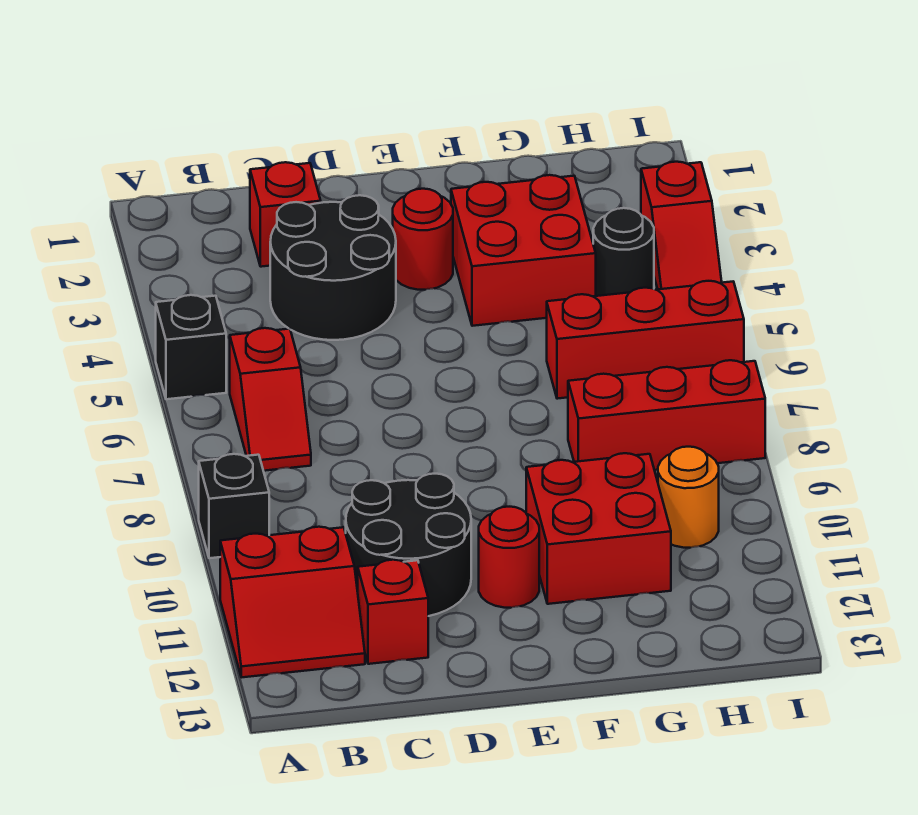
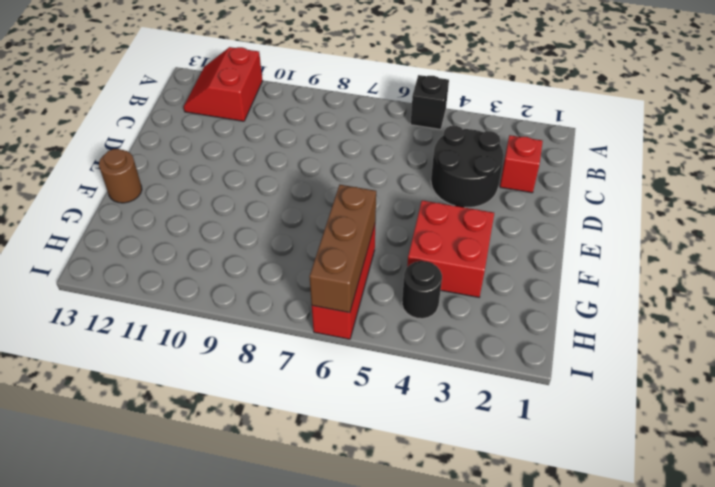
brown round brick F13 level 1 -> none
brown brick G6:I6 level 2 -> none
none -> black brick A9 level 1
none -> red slope B6:B7 level 1 top 6
none -> black round brick C10:D11 level 1

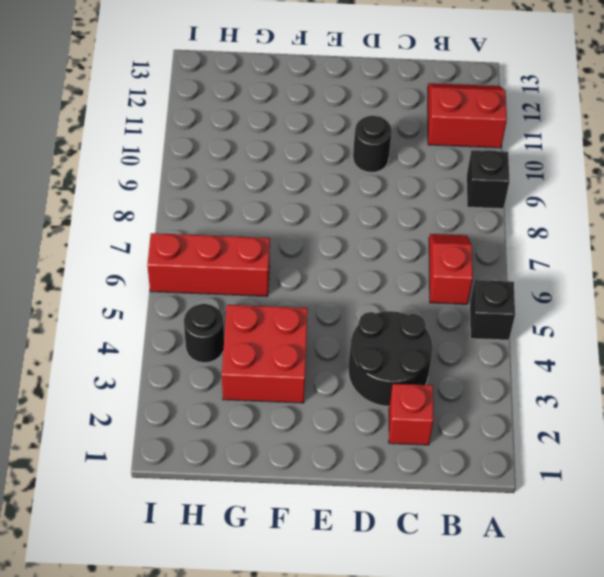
black round brick D10 level 1 -> black round brick C10:D11 level 1
none -> red brick C12 level 1
none -> red round brick E3 level 1
none -> red round brick E11 level 1

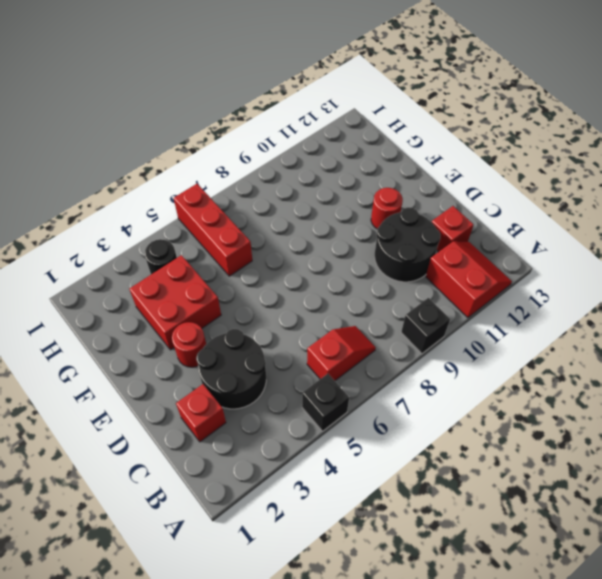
none -> red brick F10:G11 level 1
none -> red brick G8:I8 level 1
none -> orange round brick H10 level 1

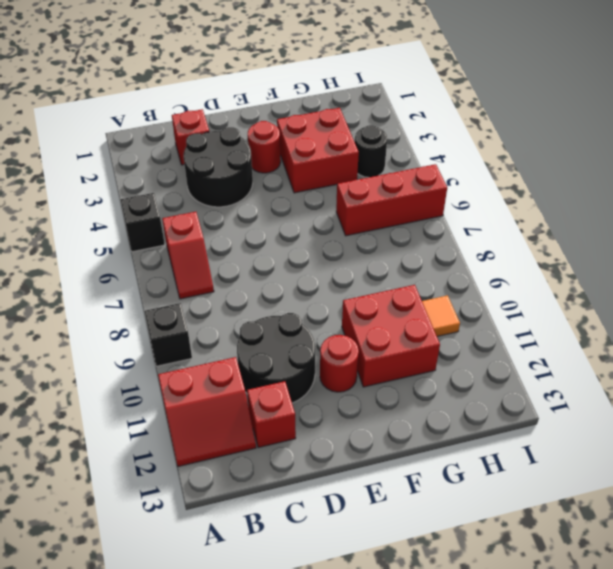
orange tile H10 level 1 -> orange round brick H10 level 1
none -> red brick G8:I8 level 1
none -> red slope I3:I4 level 1 top 3

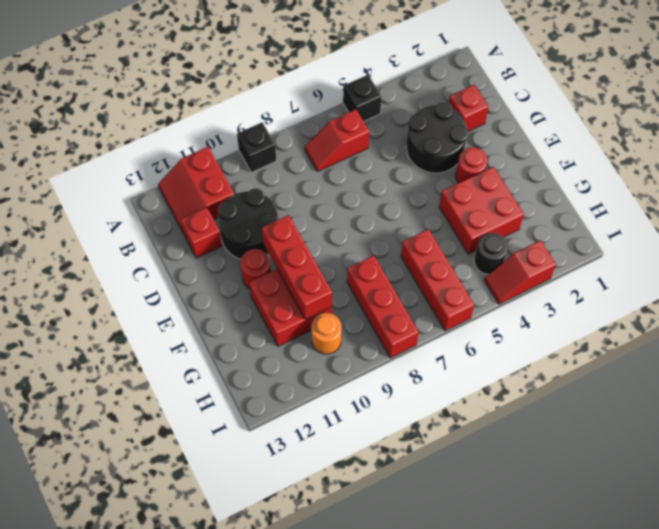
red brick E10:G10 level 2 -> none

